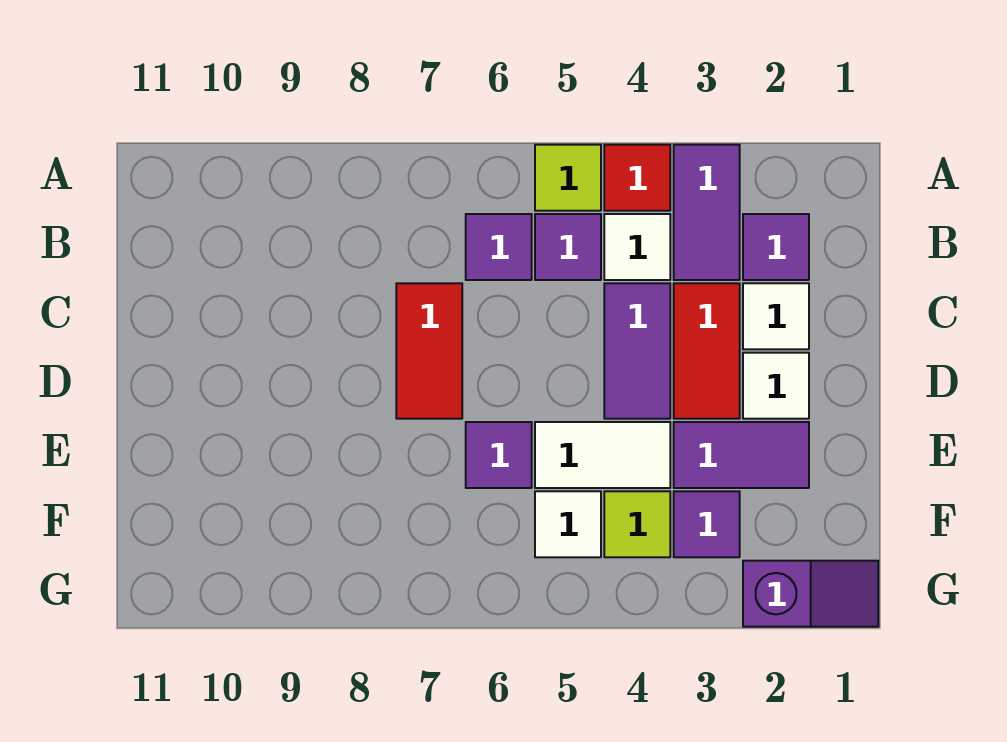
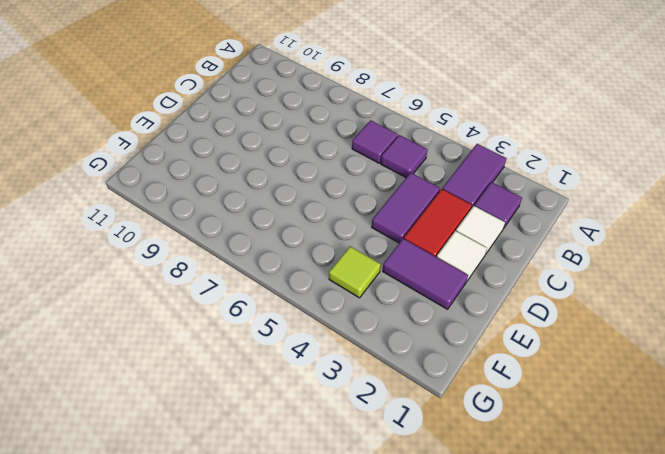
none -> red tile A4 level 1
none -> lime tile A5 level 1
none -> white tile B4 level 1

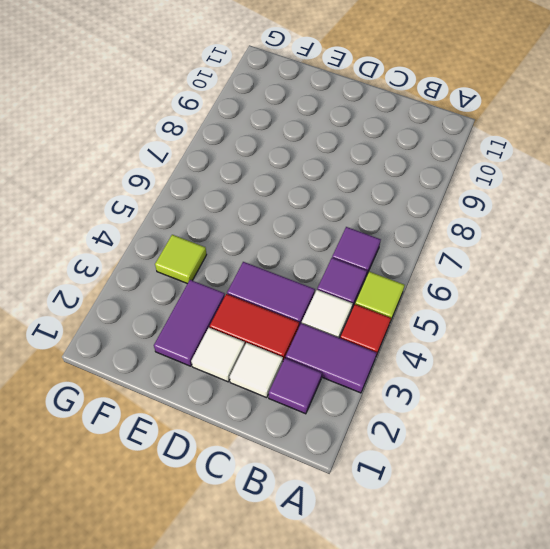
none -> red tile C7:D7 level 1
none -> white tile E4:E5 level 1
none -> purple tile E6 level 1

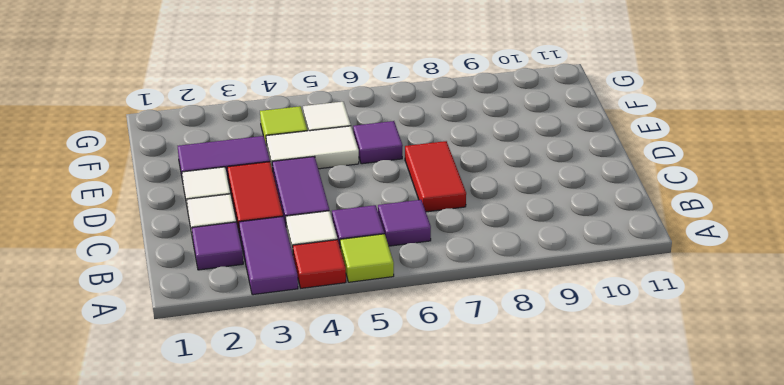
none -> purple tile F3 level 1
none -> purple slope G1:G2 level 1 top 2

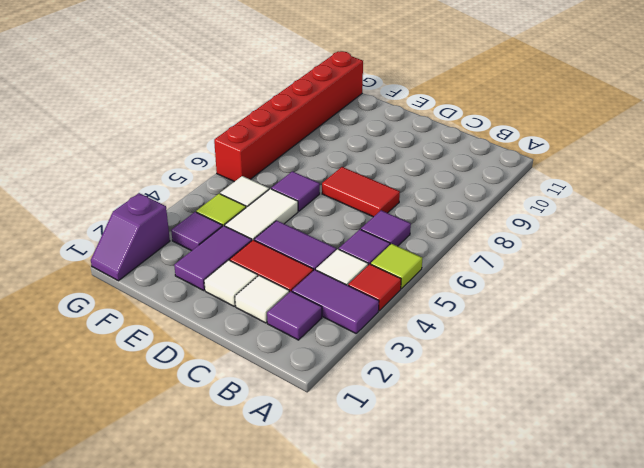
red brick G6:G11 level 1 -> none

